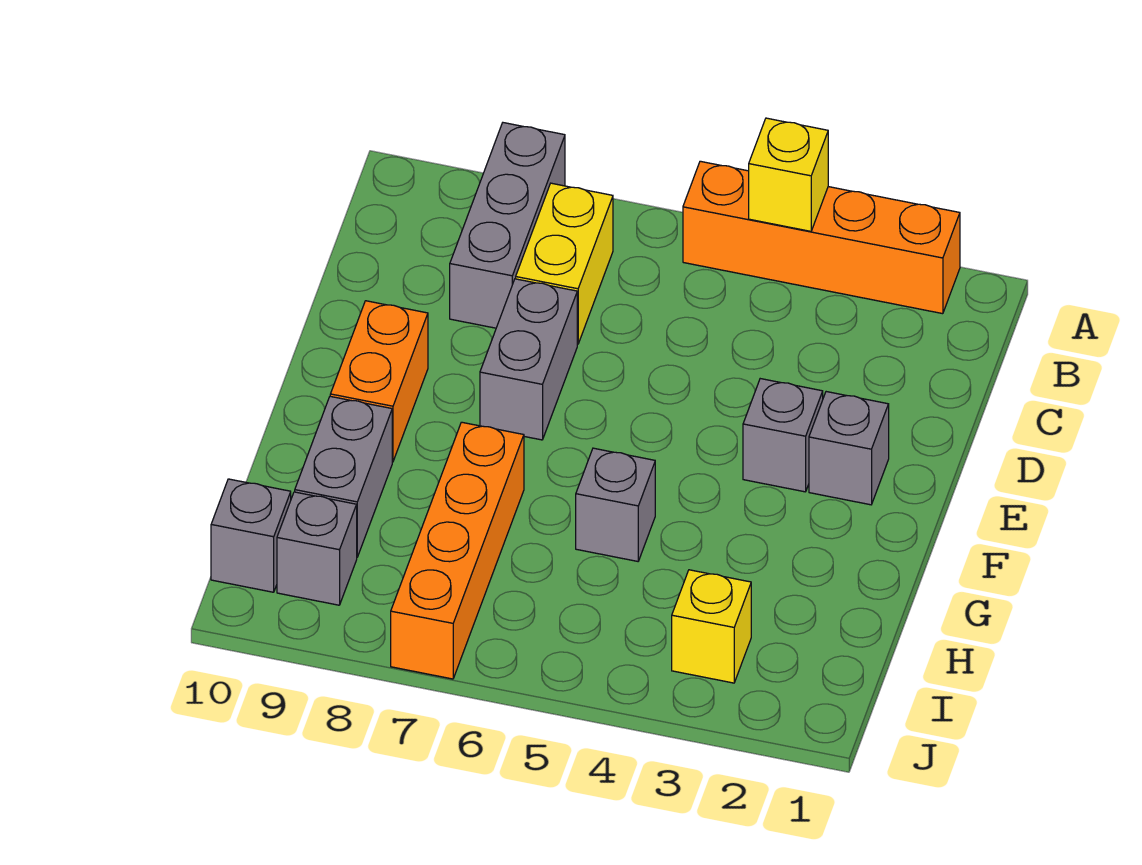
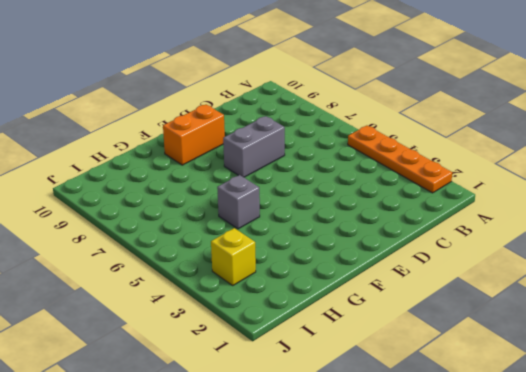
orange plate A2:A5 level 1 -> orange brick A2:A5 level 1
none -> grey brick A8:C8 level 1
none -> yellow brick B7:C7 level 1
none -> grey brick E2 level 1

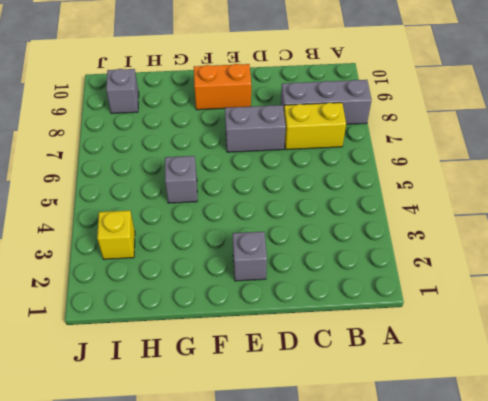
none -> orange brick A2:A5 level 1
none -> grey brick E3 level 1
none -> orange brick G7:J7 level 1

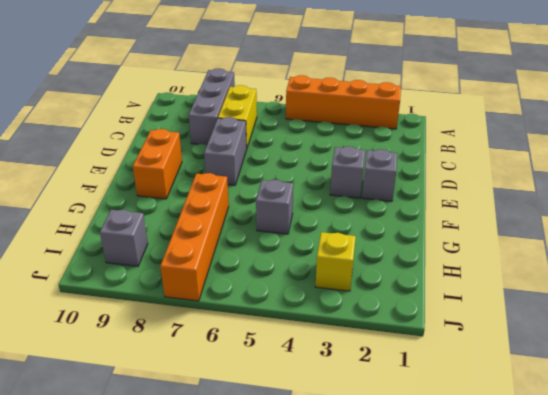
none -> grey brick G9:H9 level 1
none -> grey brick I10 level 1
none -> yellow brick A4 level 2

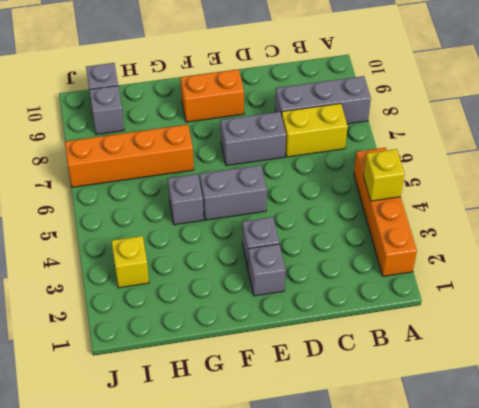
grey brick E5:F5 level 1 -> grey brick G9:H9 level 1

